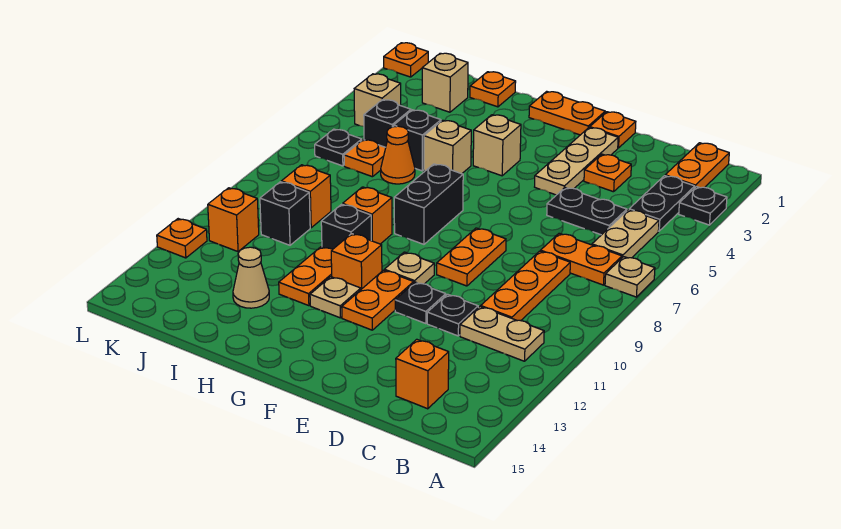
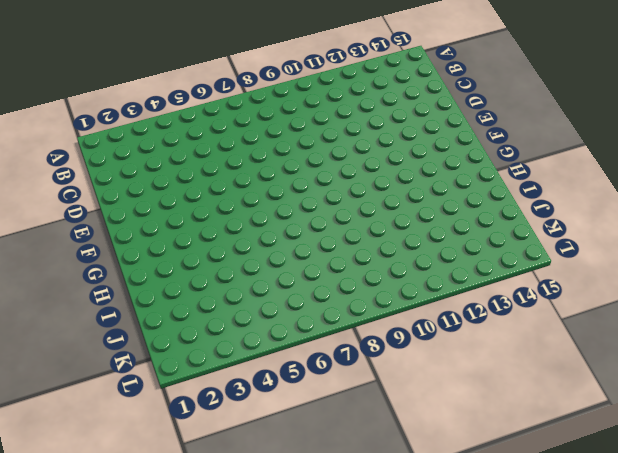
none -> black plate A3 level 1
none -> tan plate A7 level 1
none -> orange plate B1:B2 level 1
none -> black plate B3:B4 level 1

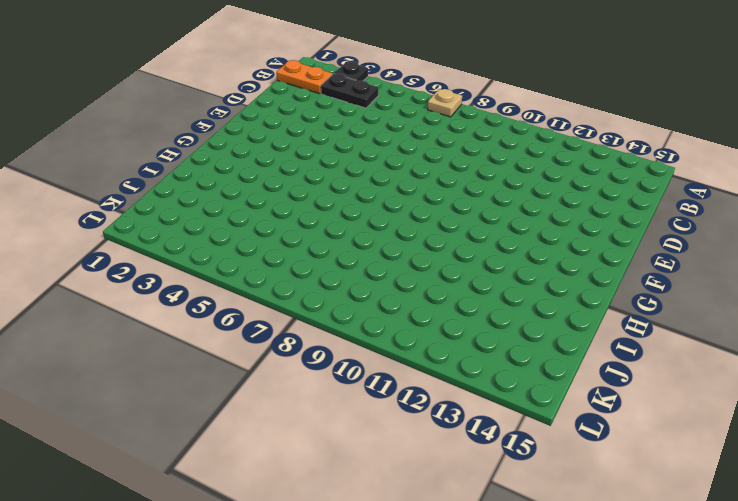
none -> tan plate B5:B6 level 1
none -> orange plate B7:C7 level 1
none -> tan plate B11:C11 level 1
none -> black plate C5:D5 level 1

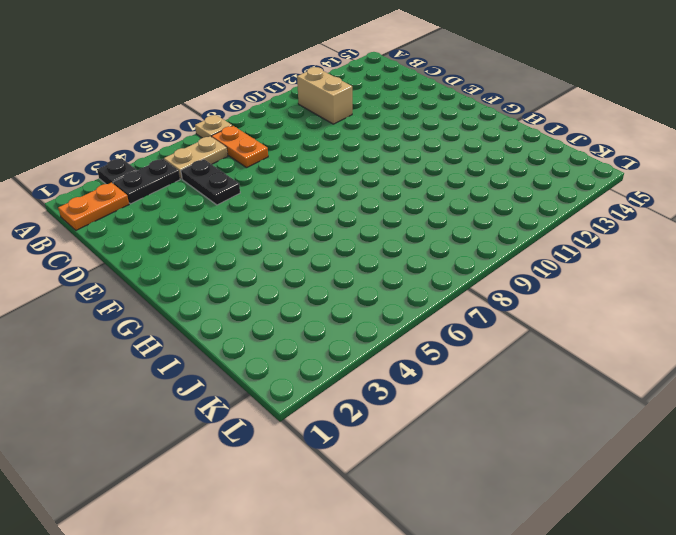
tan brick B11:C11 level 1 -> tan plate B11:C11 level 1
none -> orange plate C8:C10 level 1
none -> orange brick C14 level 1
none -> orange plate D3 level 1
none -> black plate D11 level 1

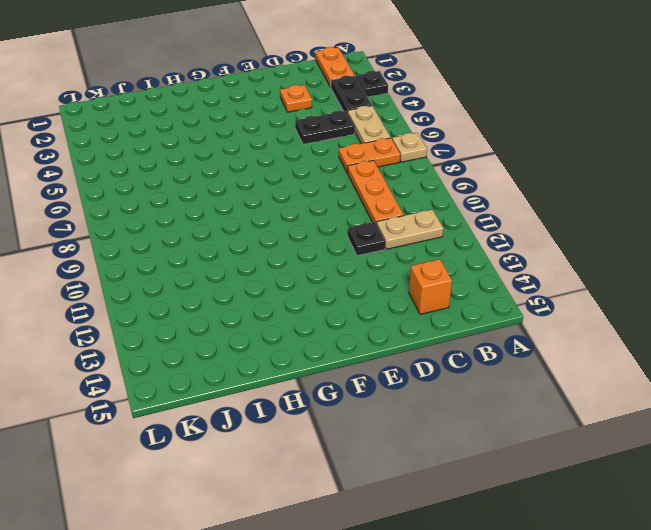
none -> orange plate E1 level 1
none -> tan plate E2:E4 level 1
none -> orange plate E8:E9 level 1
none -> black plate E11 level 1

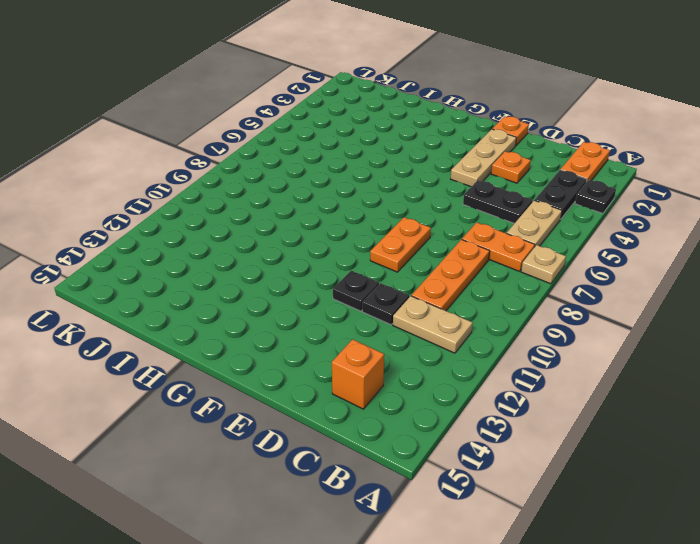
none -> orange plate F1:G1 level 1
none -> tan plate F10 level 1
none -> orange plate F11:F12 level 1
none -> tan brick G4 level 1

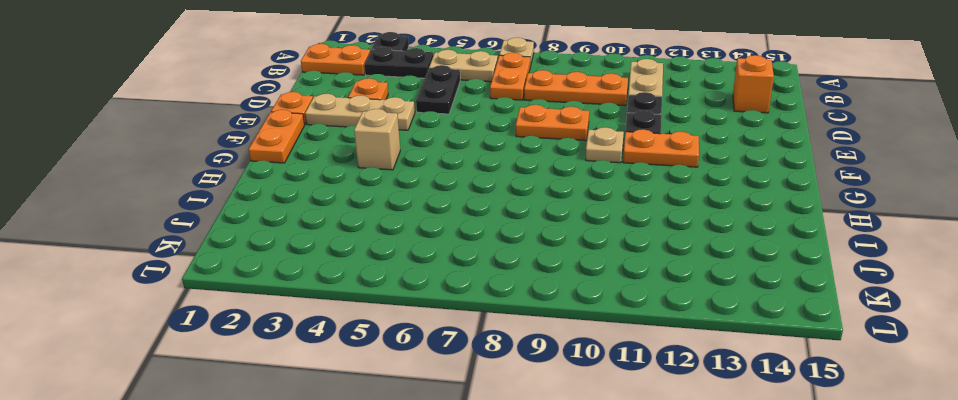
none -> black brick G7:G8 level 1
none -> orange brick G11 level 1
none -> tan plate G12 level 1
none -> tan brick H5 level 1

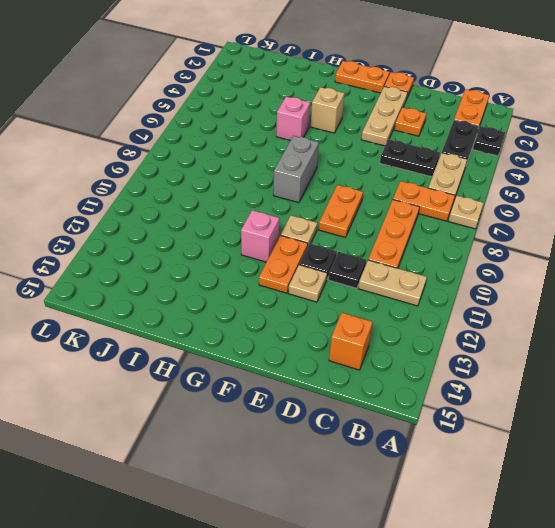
tan plate E12 level 1 -> tan plate G12 level 1
grey brick G7:G8 level 1 -> black brick G7:G8 level 1
pink brick G11 level 1 -> orange brick G11 level 1
pink brick H5 level 1 -> tan brick H5 level 1
none -> orange brick H9 level 1
none -> black brick H10 level 1
none -> orange plate H11:H12 level 1
none -> orange plate I1 level 1

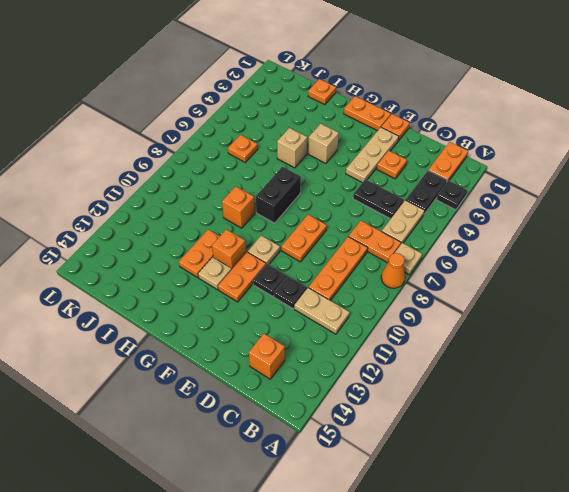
orange cone A8 level 1 -> orange cone I6 level 1
none -> black brick H10 level 1
none -> black brick I5 level 1
none -> tan cone I13 level 1
none -> tan brick J2 level 1

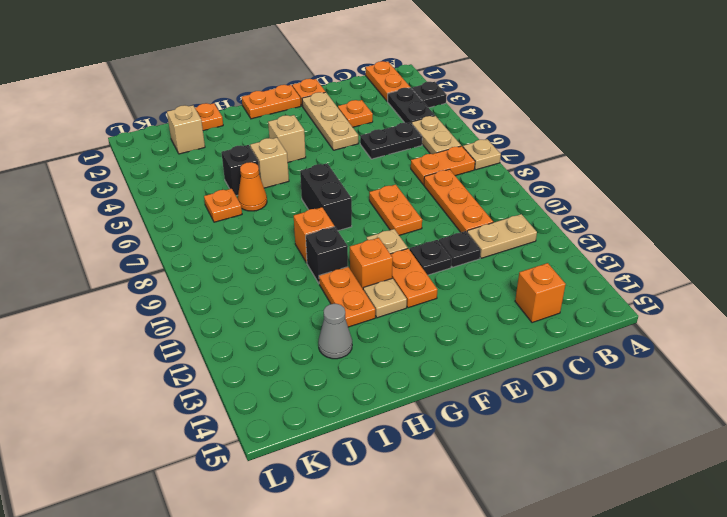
grey cone I13 level 1 -> tan cone I13 level 1
none -> black brick J5 level 1
none -> orange brick J9 level 1
none -> black brick J10 level 1
none -> tan brick K4 level 1

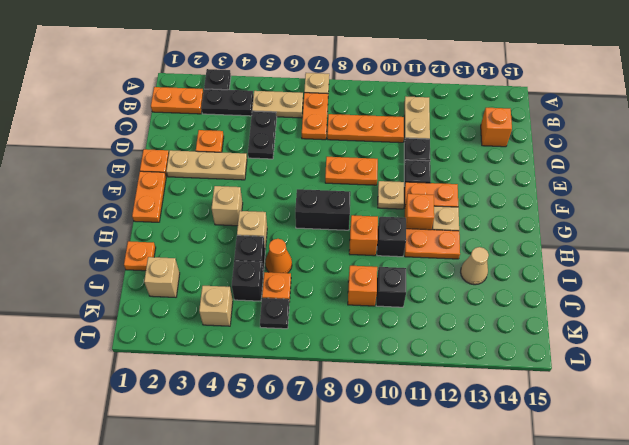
none -> orange brick K11 level 1
none -> orange plate L1 level 1
none -> orange plate L12 level 1

